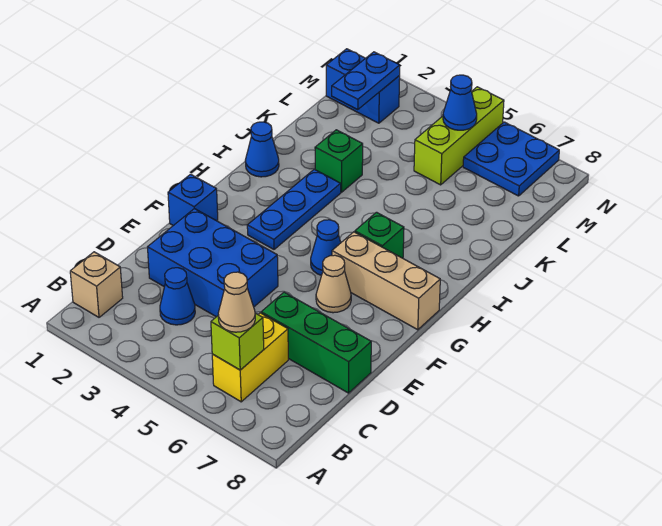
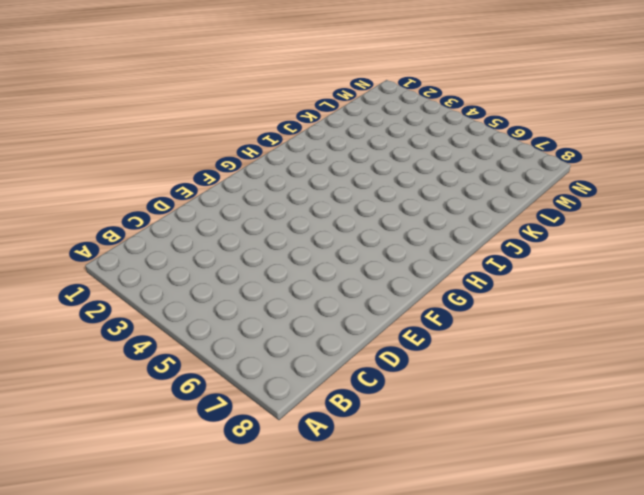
none -> tan brick B1 level 1
none -> yellow brick B6:C6 level 1
none -> blue cone C3 level 1

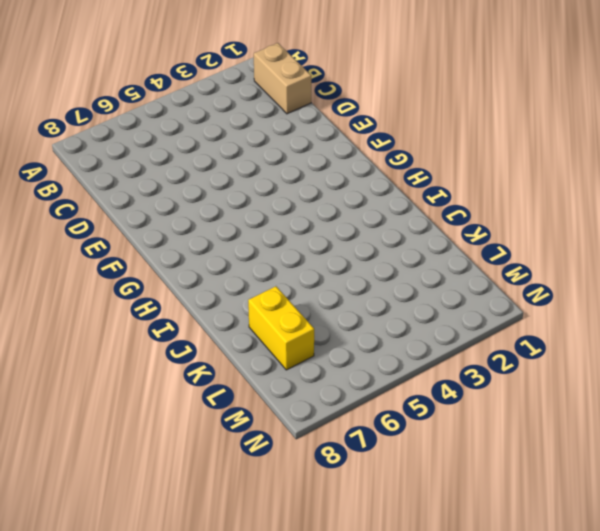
tan brick B1:C1 level 1 -> tan brick B1 level 1
yellow brick K7:L7 level 1 -> yellow brick B6:C6 level 1
none -> blue cone C3 level 1
none -> blue brick D2:E4 level 1
none -> green brick D6:D8 level 1

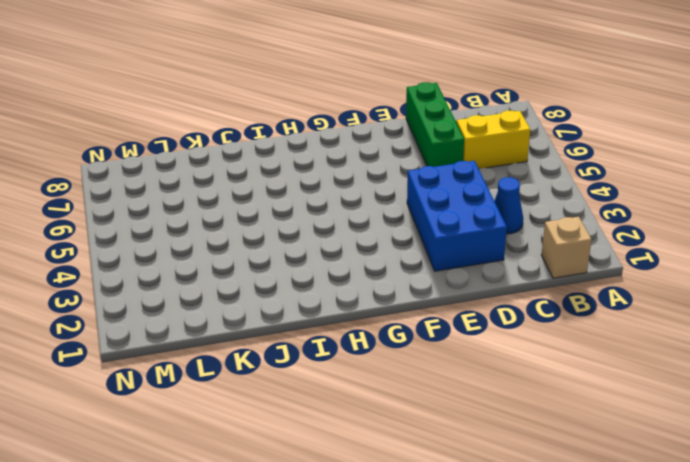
none -> blue brick F1 level 1
none -> tan cone F6 level 1
none -> blue plate G3:I3 level 1

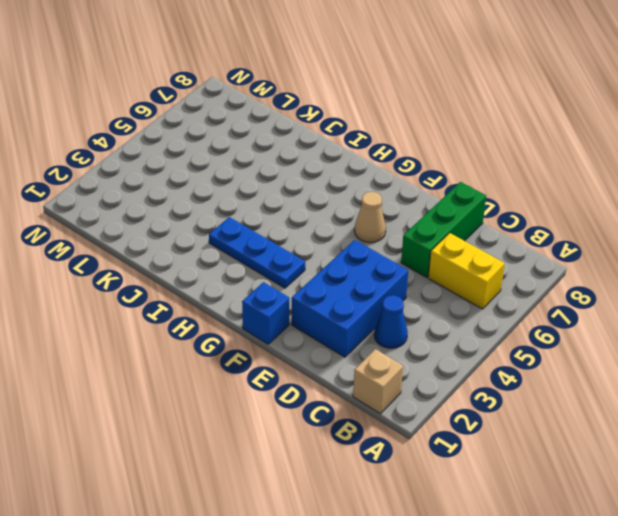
none -> blue cone G5 level 1
none -> tan brick G6:G8 level 1
none -> green brick H6 level 1

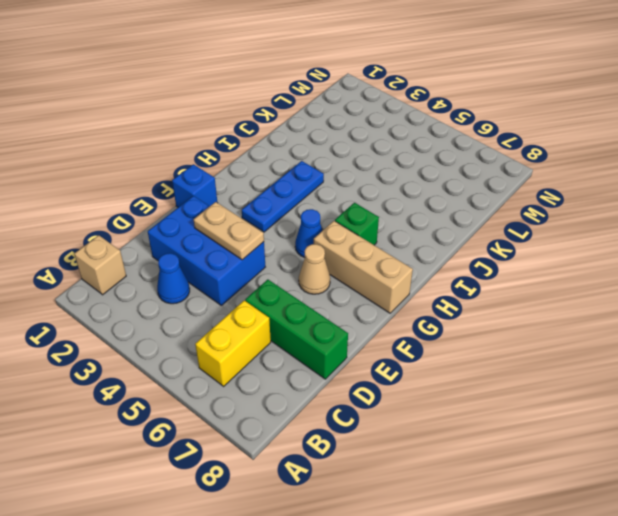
tan plate E3:E4 level 2 -> none
none -> blue cone I1 level 1
none -> green brick J3 level 1
none -> lime brick L5:N5 level 1

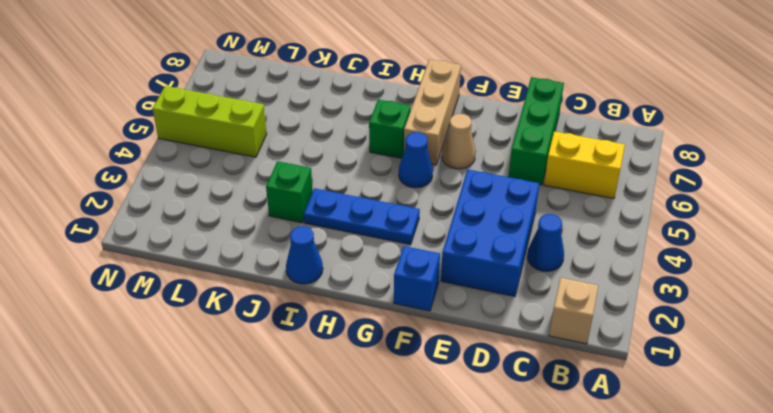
none -> blue brick M1:M2 level 1
none -> blue plate M6:N7 level 1
none -> lime brick B6 level 2

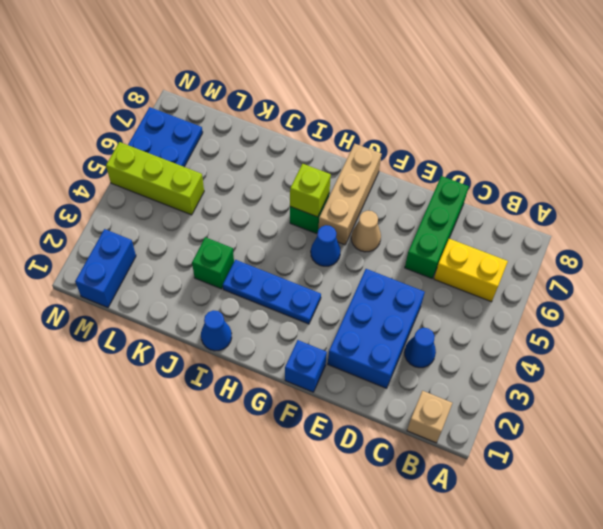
lime brick H6 level 2 -> lime brick B6 level 2
none -> blue plate L2:M2 level 2
none -> blue cone M5 level 2
none -> tan cone B6 level 3

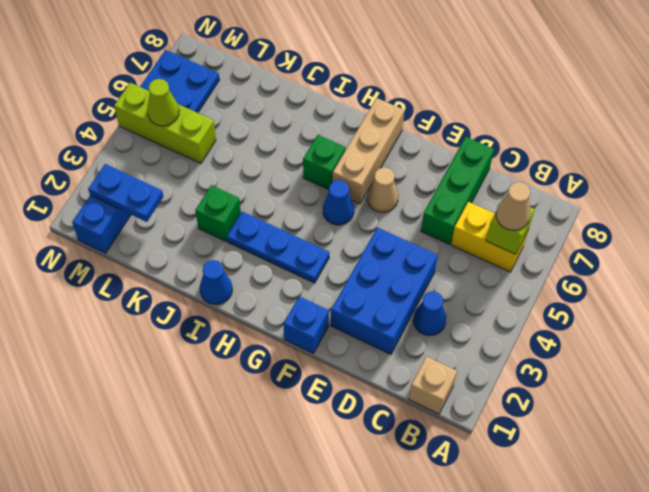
lime cone M5 level 2 -> blue cone M5 level 2

